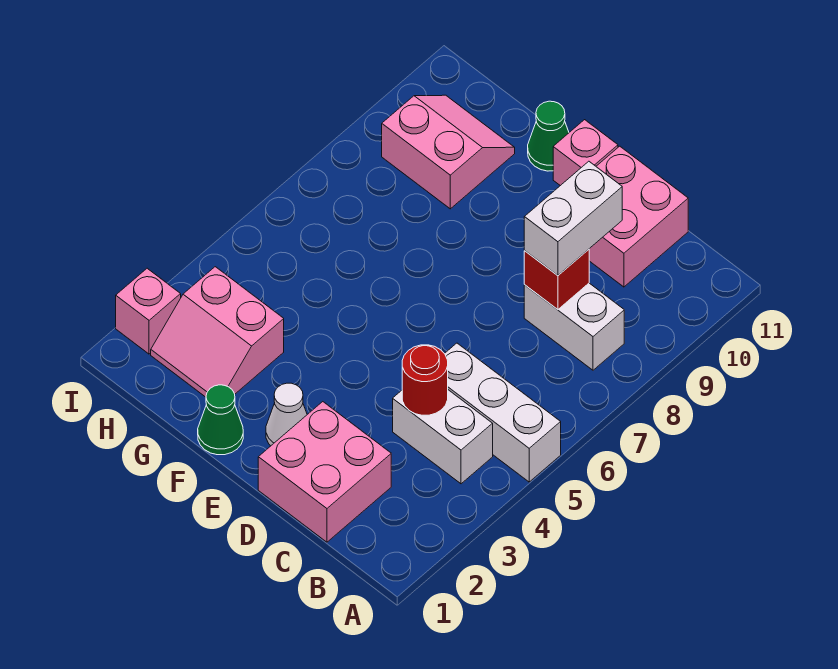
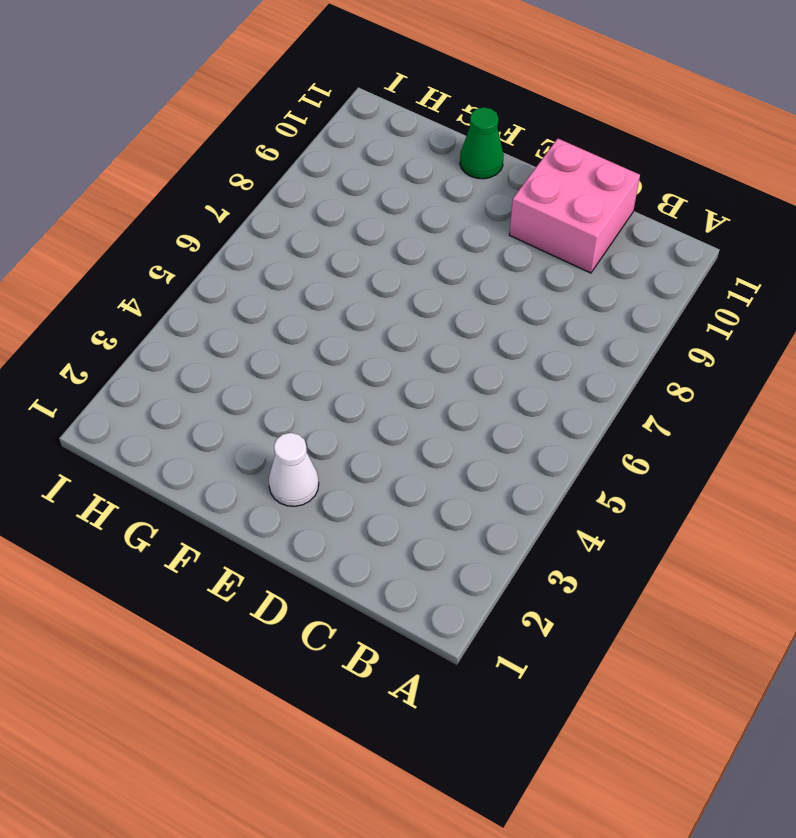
none -> white brick A5:C5 level 1
none -> white brick B4:C4 level 1
none -> white brick B8:C8 level 1

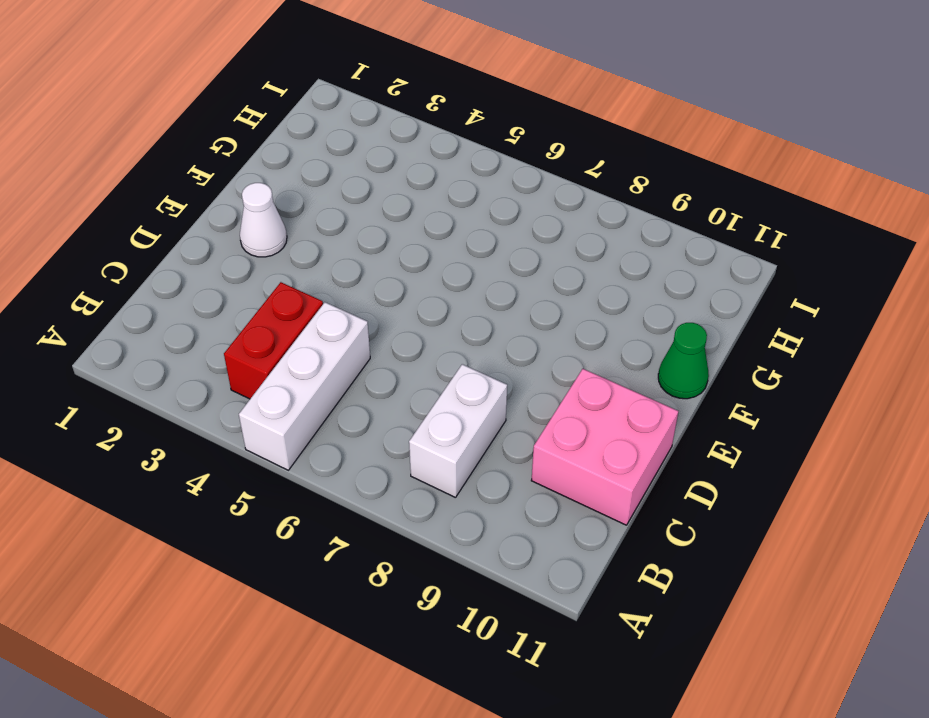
red brick B4:C4 level 1 -> white brick B4:C4 level 1
none -> pink brick C1:D2 level 1
none -> pink brick E11 level 1
none -> green cone F1 level 1

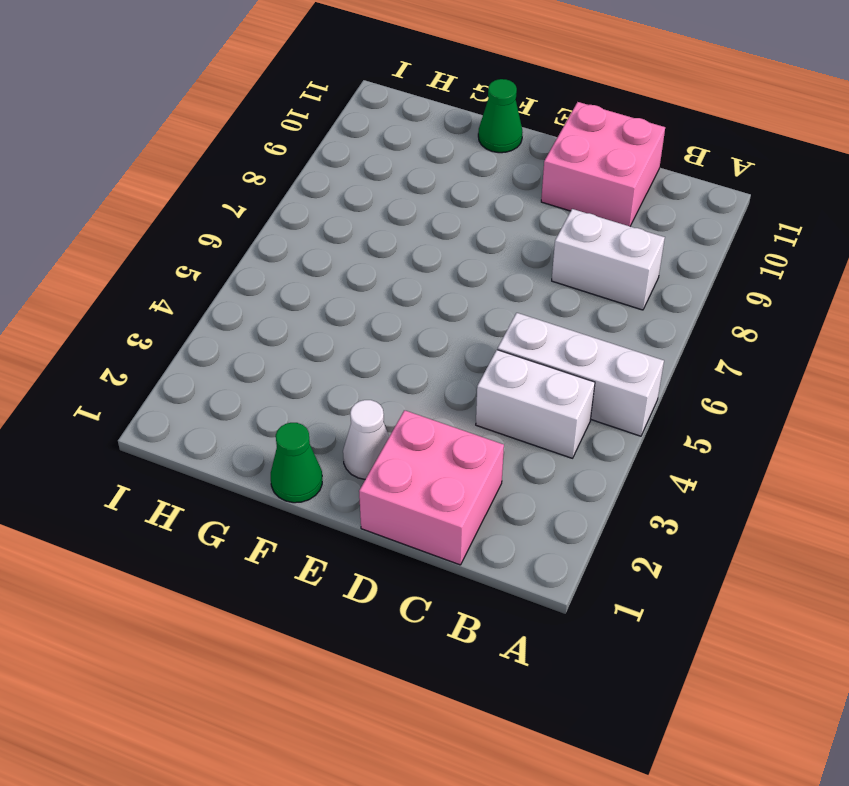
none -> pink brick E11 level 1
none -> pink slope G2:H3 level 1 top 3
none -> pink slope G9:H10 level 1 top 9

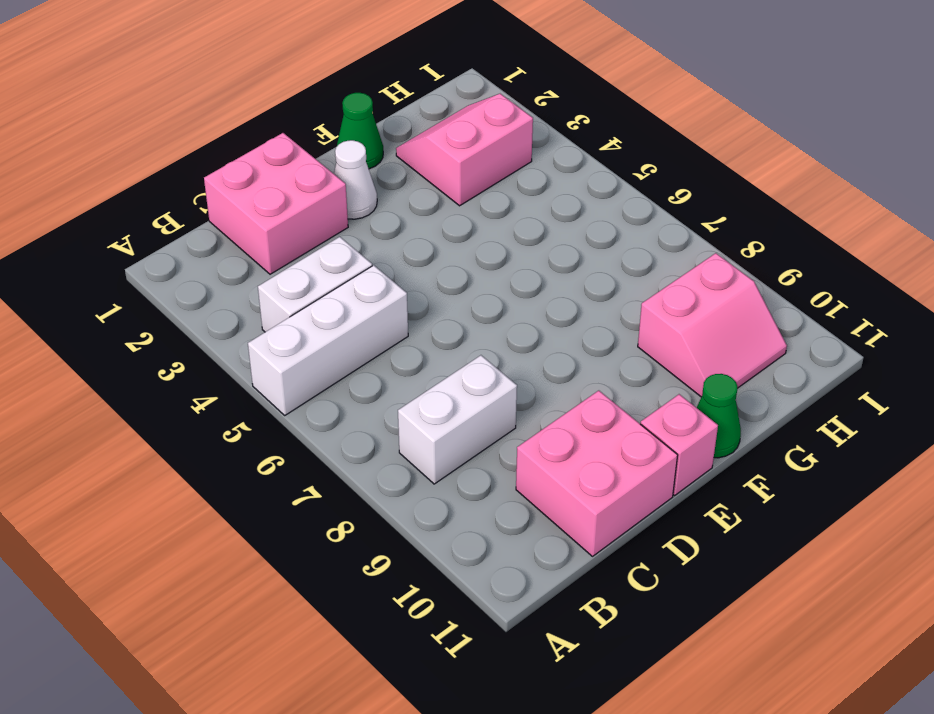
none -> pink brick I2 level 1
none -> red round brick C4 level 2
none -> red brick C8 level 2

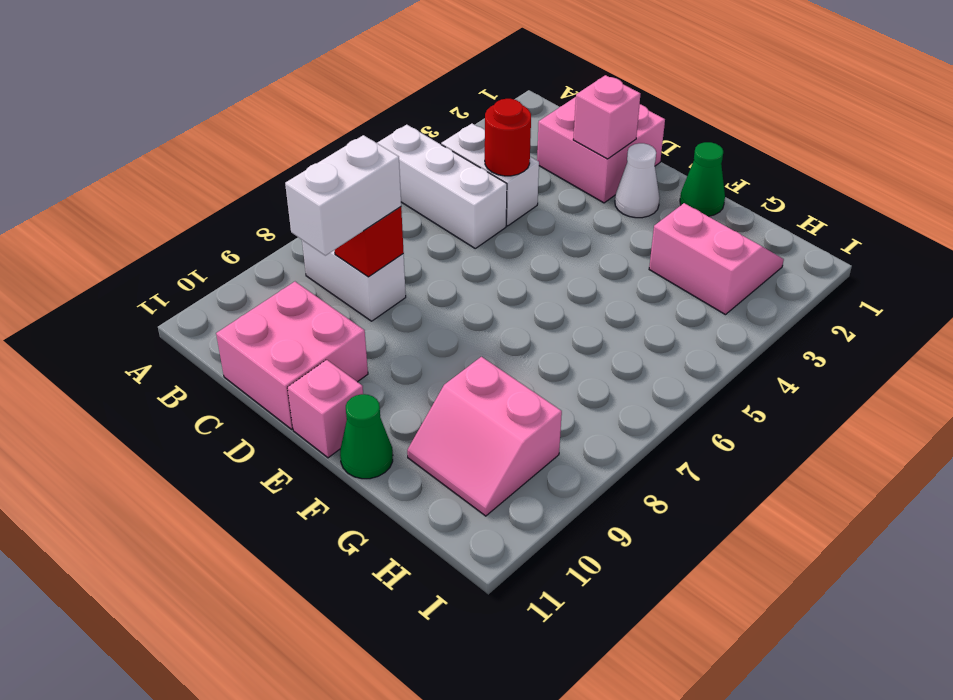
pink brick D2 level 2 -> pink brick I2 level 1

